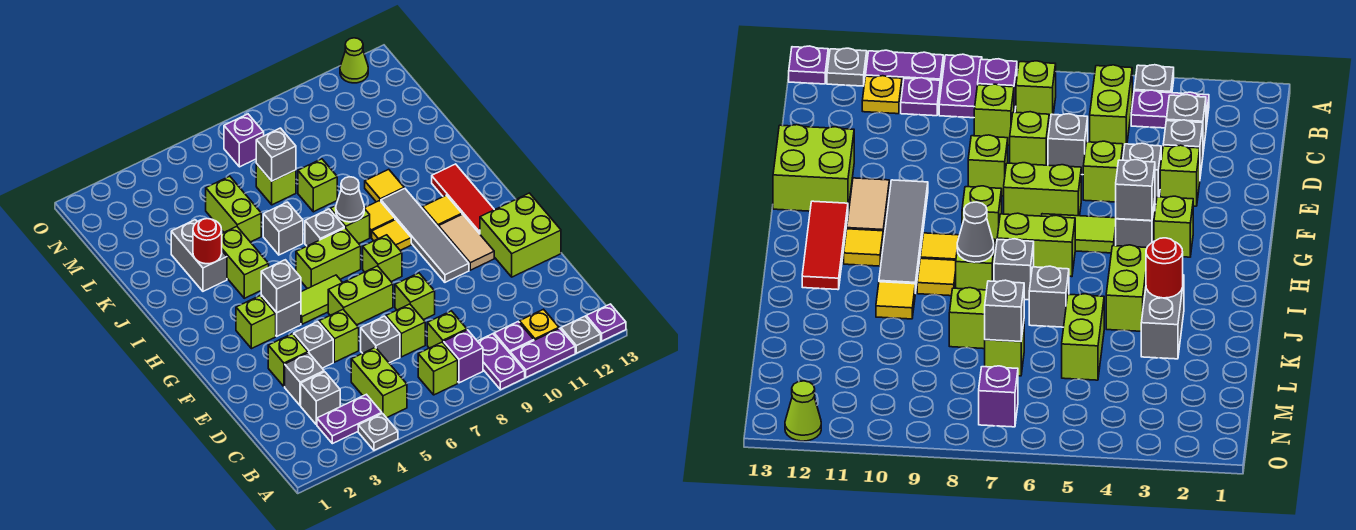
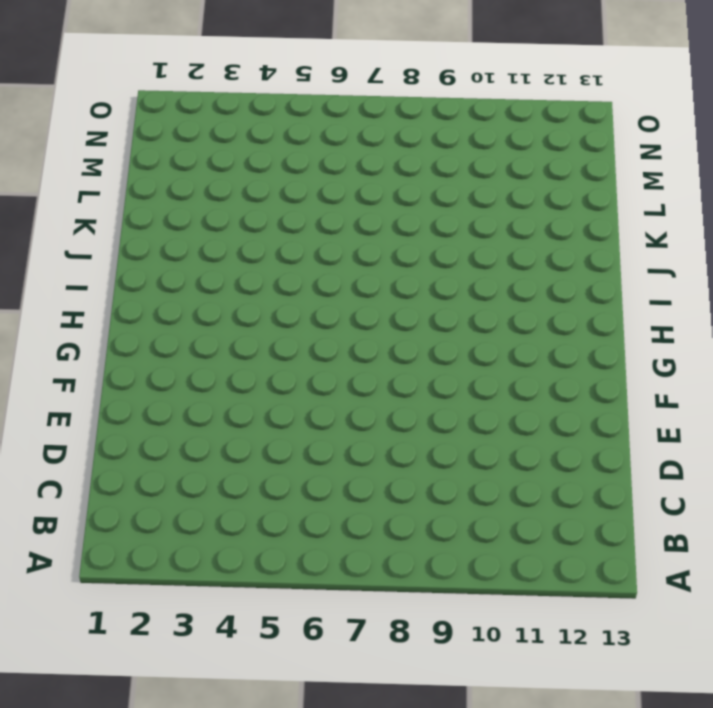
none -> grey plate A4 level 1
none -> purple plate A9:B9 level 1
none -> purple plate A10:A11 level 1
none -> grey plate A12 level 1

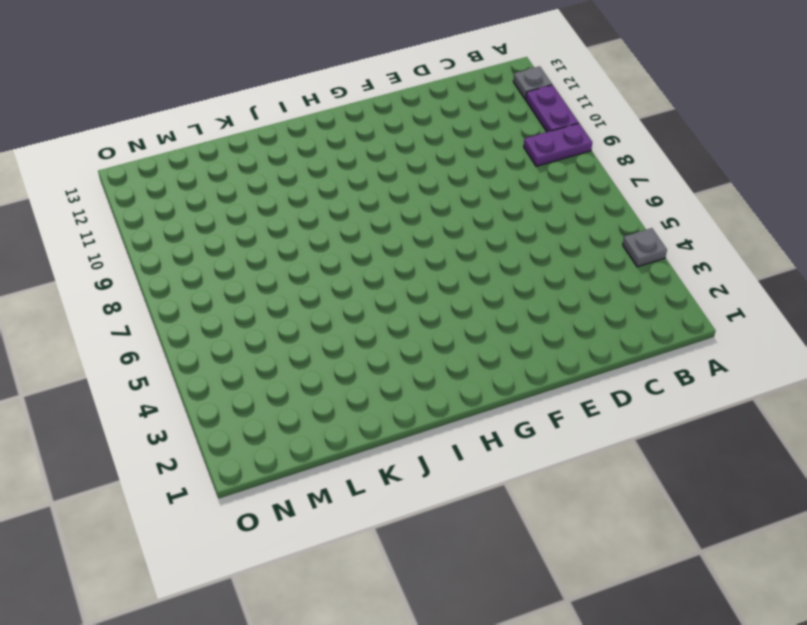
none -> purple plate A13 level 1
none -> purple plate B3:B4 level 1
none -> lime brick B5:C5 level 1
none -> lime brick B7 level 1

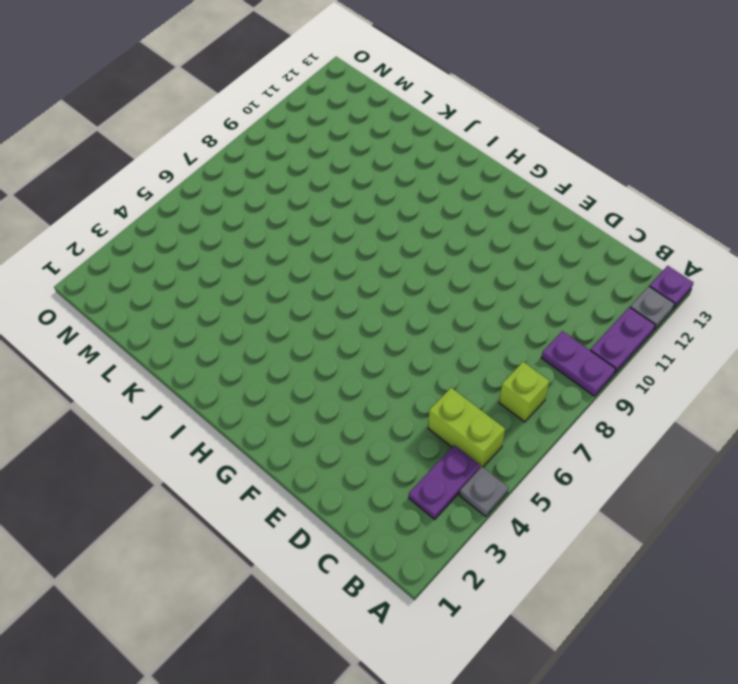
none -> purple brick B8 level 1
none -> purple plate B10 level 1
none -> yellow plate B11 level 1
none -> grey brick C3 level 1

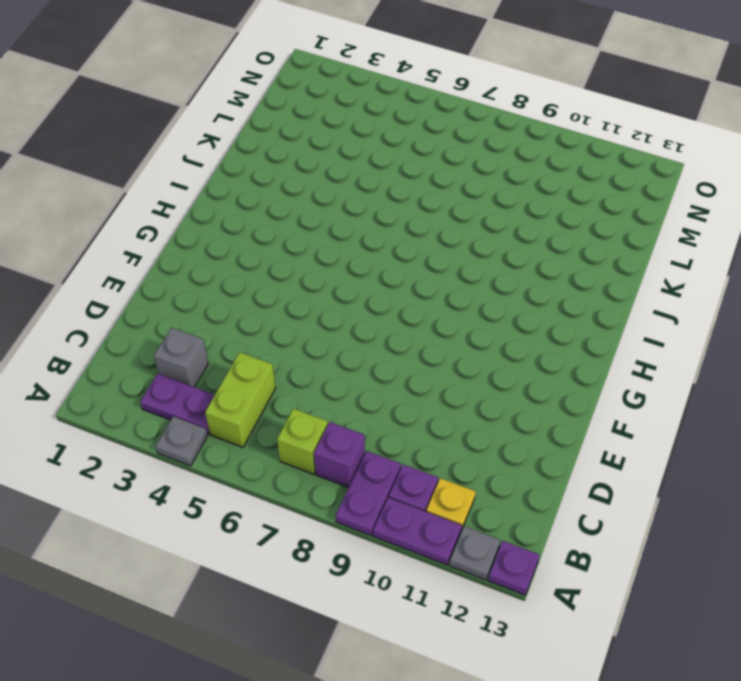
none -> lime brick C8 level 1
none -> grey brick D3 level 1
none -> grey brick D6 level 1
none -> lime brick D7 level 1

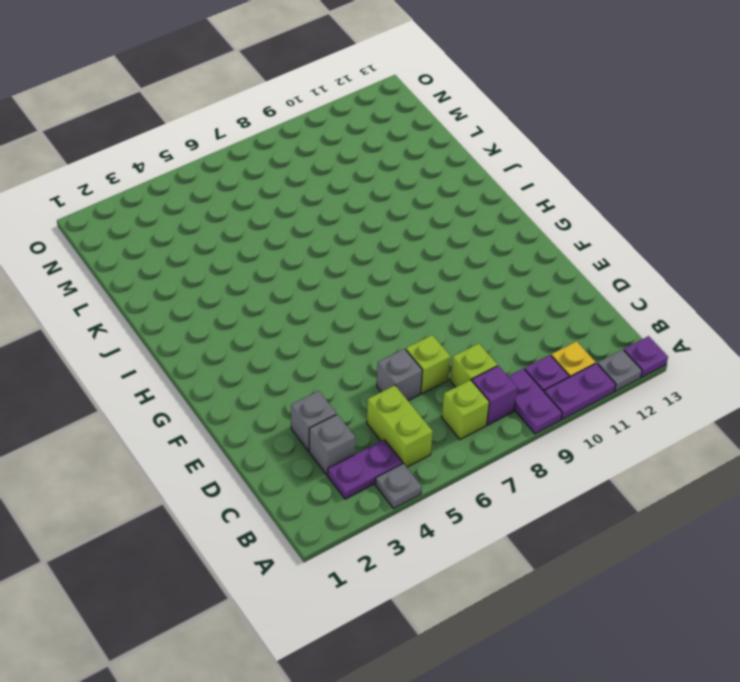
none -> lime brick E3 level 1
none -> grey brick E4 level 1
none -> lime brick E5 level 1
none -> lime brick E8 level 1

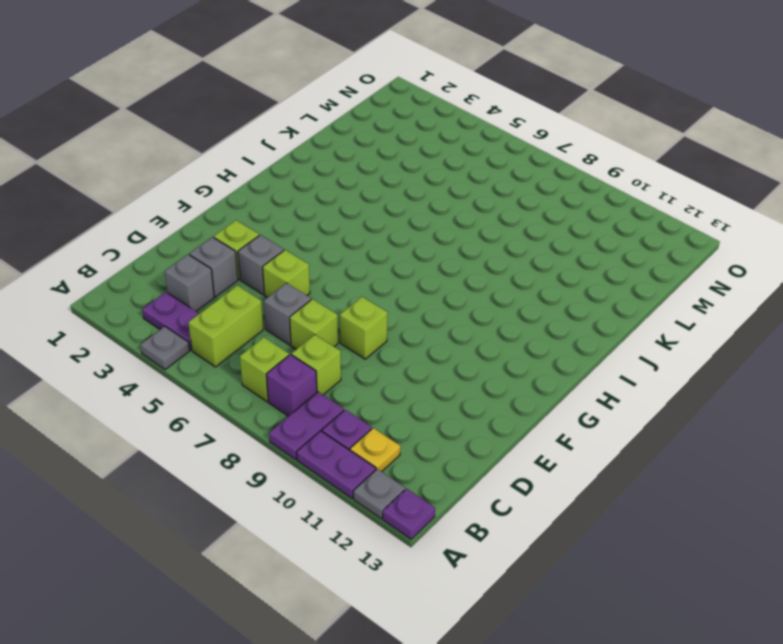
none -> lime brick E12:F13 level 1
none -> lime brick F6:F7 level 1
none -> grey tile F10:I10 level 1
none -> tan tile F11:G11 level 1

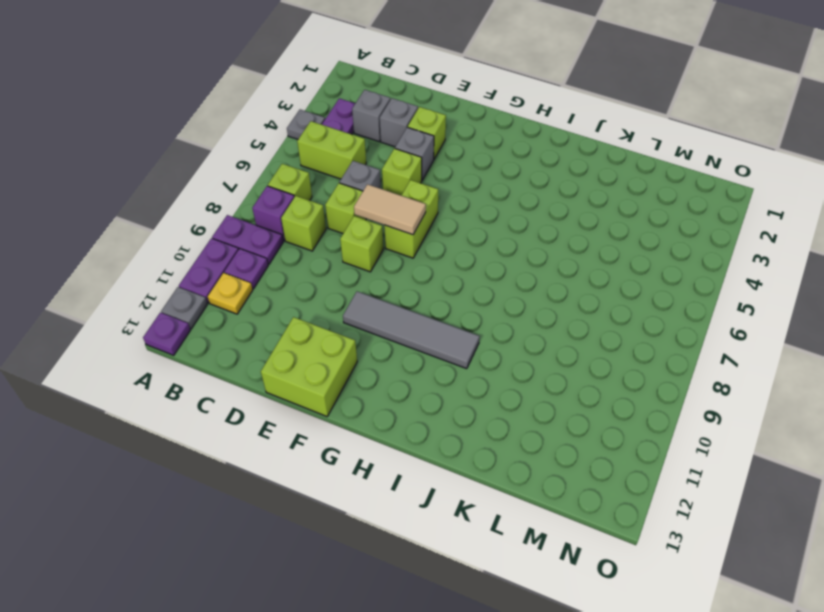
tan tile E7:F7 level 2 -> tan tile F11:G11 level 1
none -> lime brick G3 level 1
none -> grey brick G4 level 1
none -> lime tile G5:G6 level 1
none -> lime brick G8 level 1

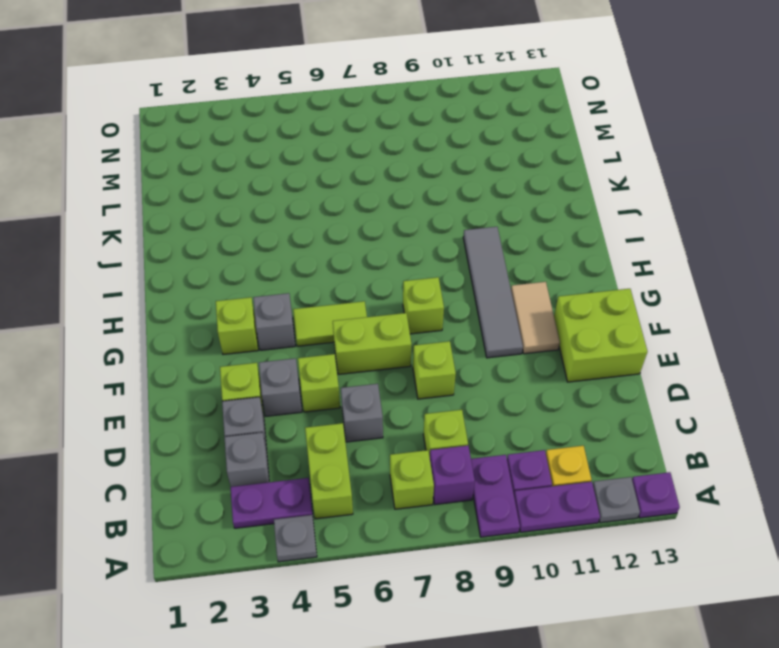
none -> lime brick D7 level 1
none -> red tile G12:I12 level 1
none -> lime brick H6:H7 level 1
none -> yellow tile H9 level 1

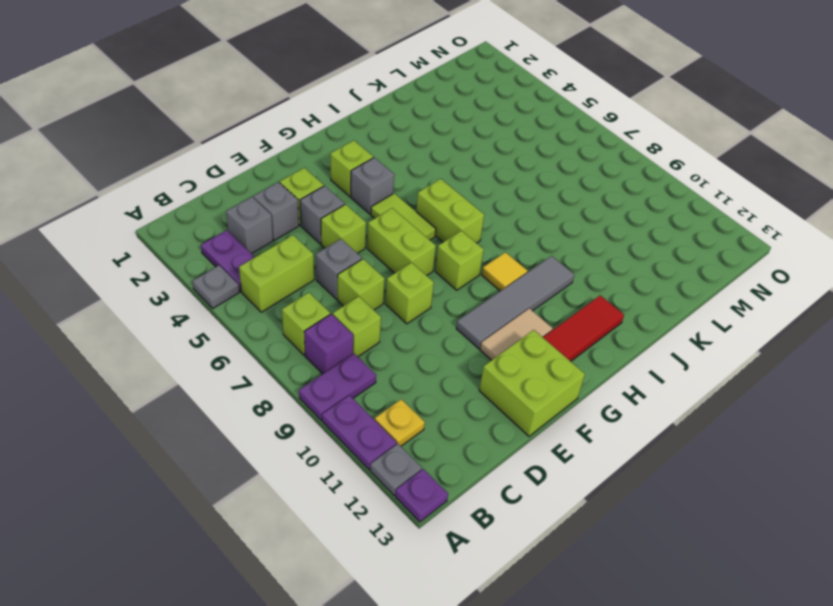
none -> purple plate B10 level 1
none -> yellow tile H11 level 1
none -> lime brick I4:J4 level 1
none -> grey brick I7 level 1

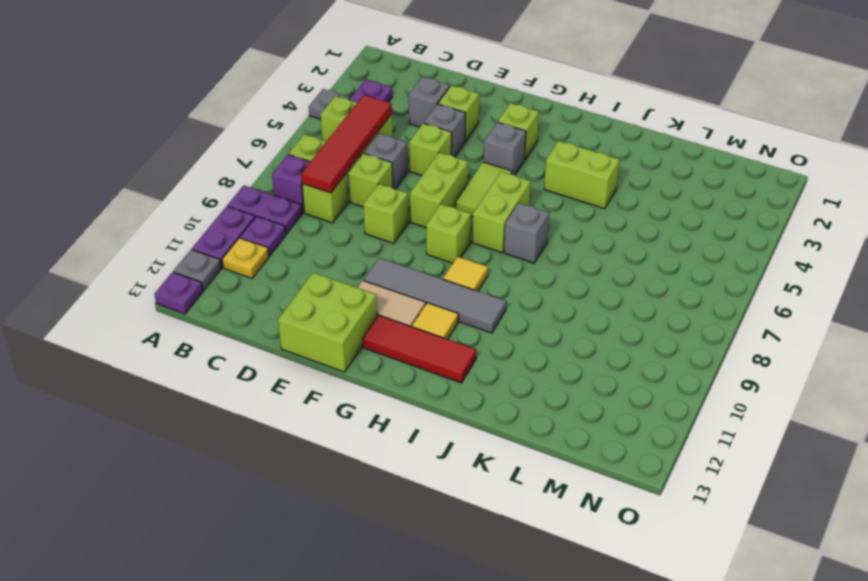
red tile C5:C8 level 2 -> none
none -> grey brick C3 level 1
none -> lime brick I8 level 1
none -> yellow tile I9 level 1
none -> grey brick J3:K3 level 1

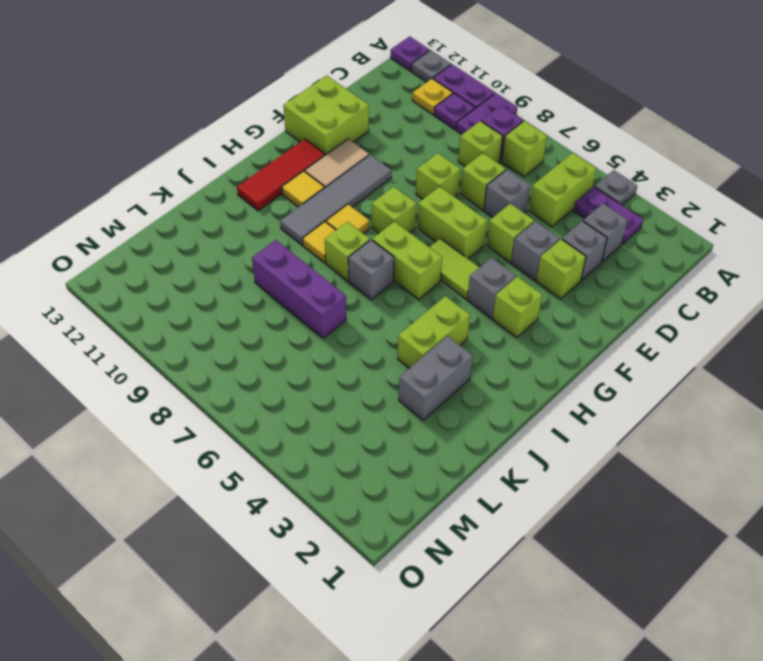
purple brick K7:K9 level 1 -> lime brick K8 level 1
none -> grey brick J6 level 1
none -> yellow tile J10 level 1
none -> lime brick K5:L5 level 1
none -> lime brick L7 level 1

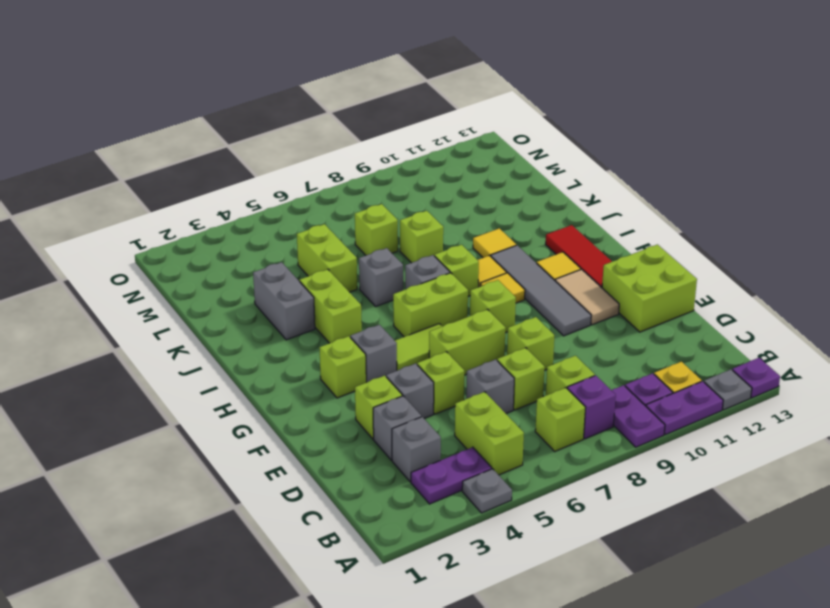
none -> purple brick N7 level 1
none -> lime cone O12 level 1
none -> grey brick G4 level 2
none -> grey cone I8 level 2

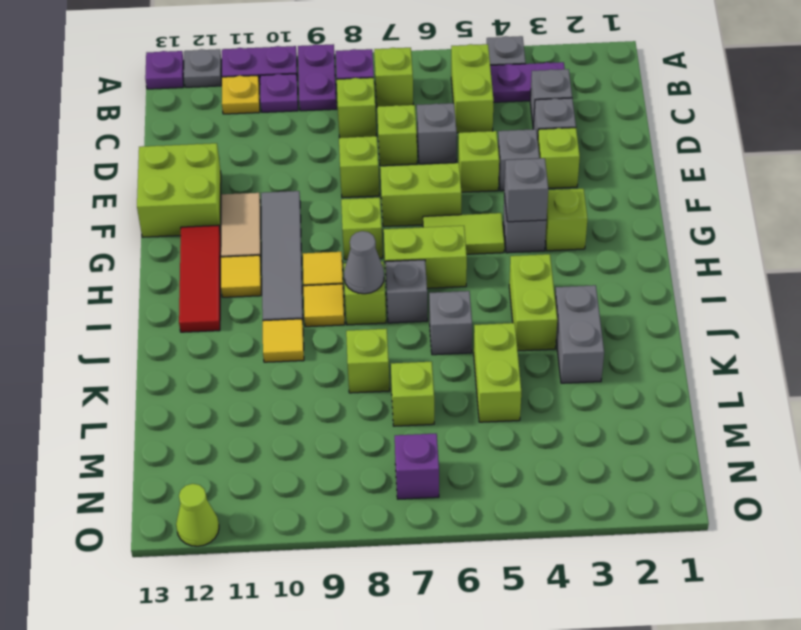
none -> red round brick J3 level 2
none -> grey brick L7 level 2

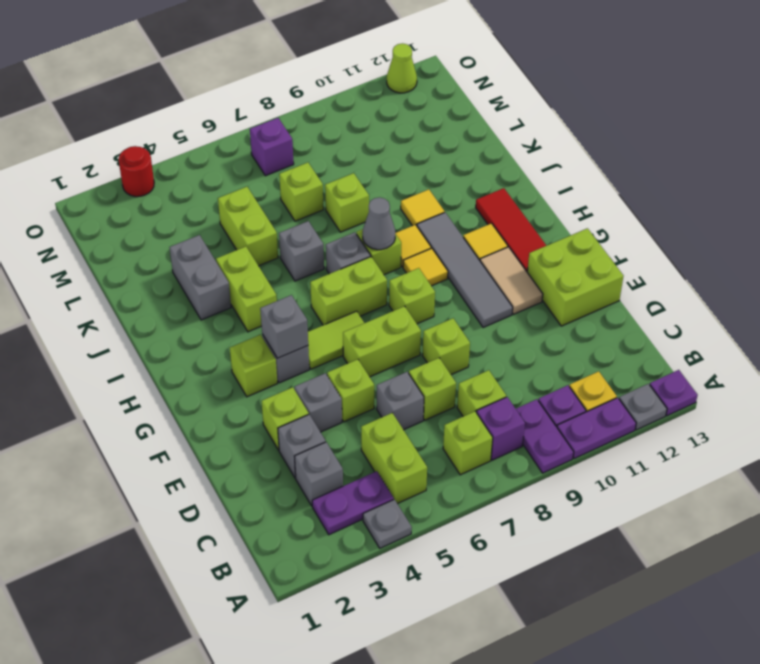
red round brick O3 level 1 -> red round brick J3 level 2
none -> grey brick L7 level 2

